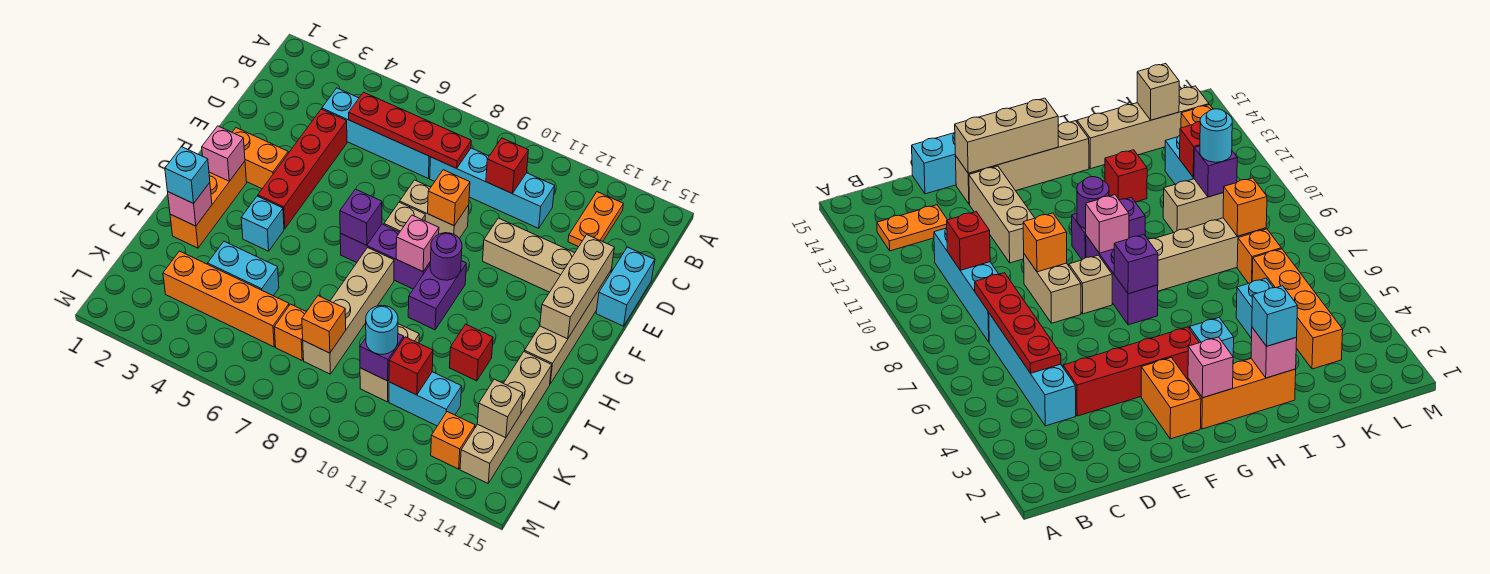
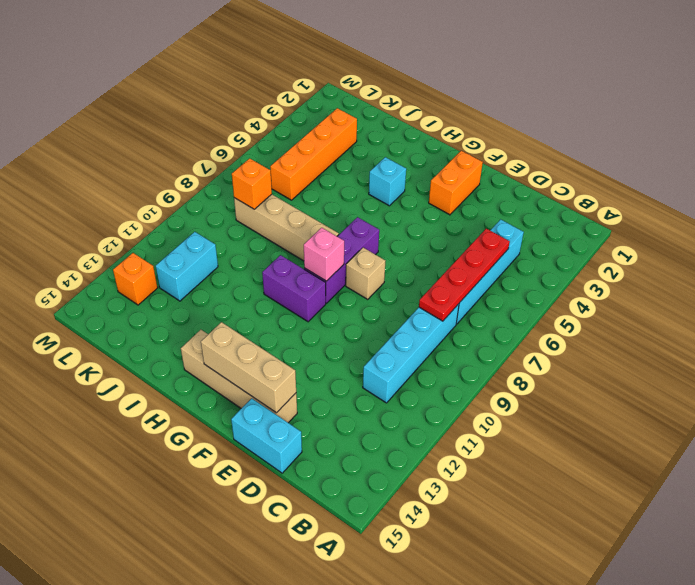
none -> orange plate B13:C13 level 1
none -> red brick D4:G4 level 1
none -> tan brick E8:E9 level 1
none -> tan brick E11:E13 level 1

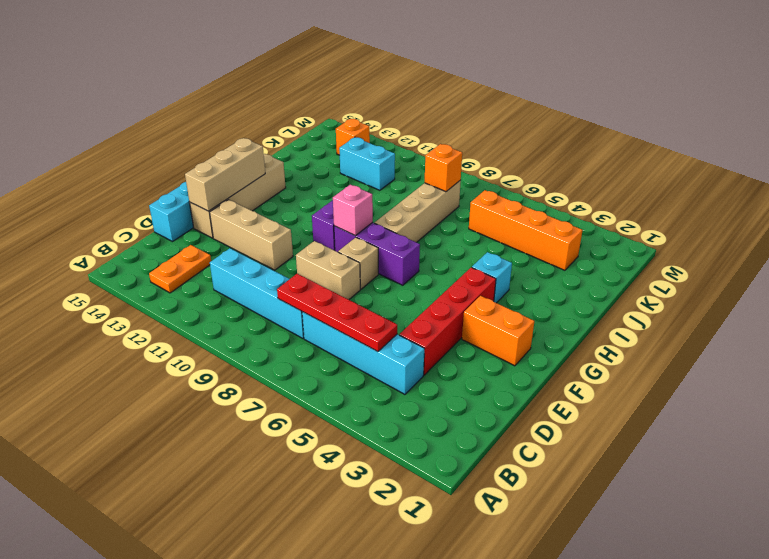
none -> orange brick G2:I2 level 1
none -> red brick I12 level 1
none -> tan brick I14:L14 level 1
none -> cyan brick J4:J5 level 1

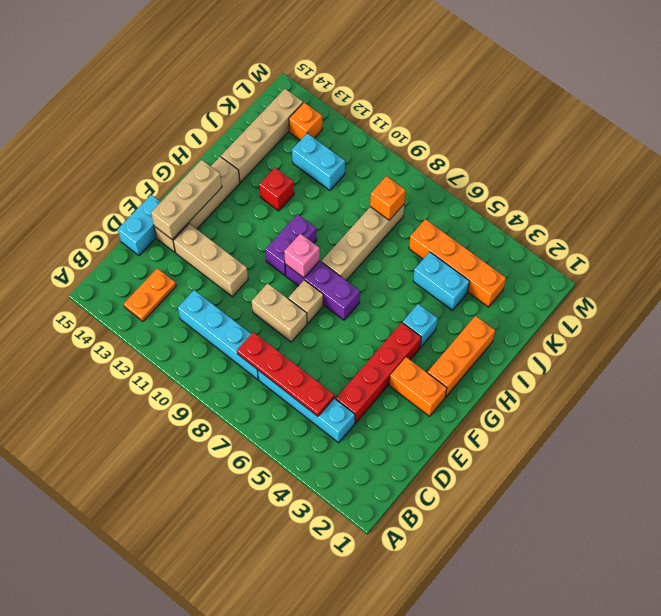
none -> tan brick J10:K10 level 1
none -> orange brick K7 level 1
none -> red brick C10 level 2
none -> orange brick E9 level 2

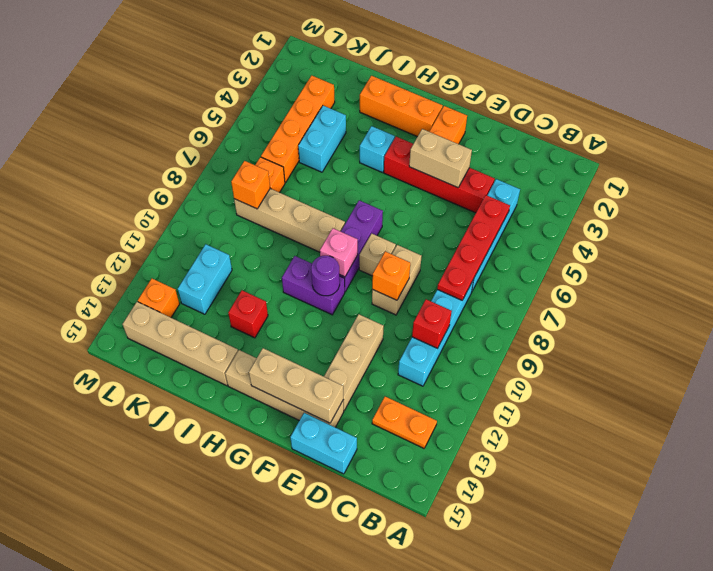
tan brick E4:F4 level 2 -> tan brick J10:K10 level 1
none -> pink brick G2 level 2
none -> purple brick G7 level 2
none -> pink brick I2 level 2
none -> purple brick K10 level 2

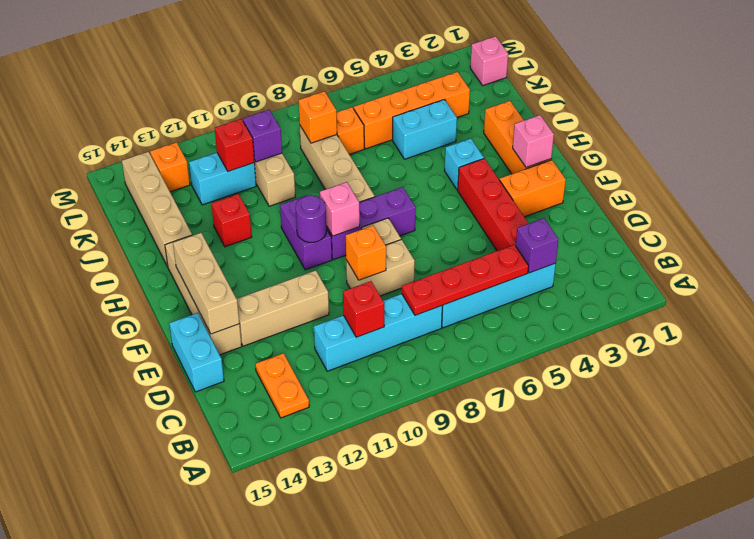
purple brick C4 level 2 -> purple brick G7 level 2
pink brick L1 level 1 -> pink brick I2 level 2
none -> tan brick K14 level 2
none -> cyan brick I2 level 3
none -> cyan round brick K10 level 3

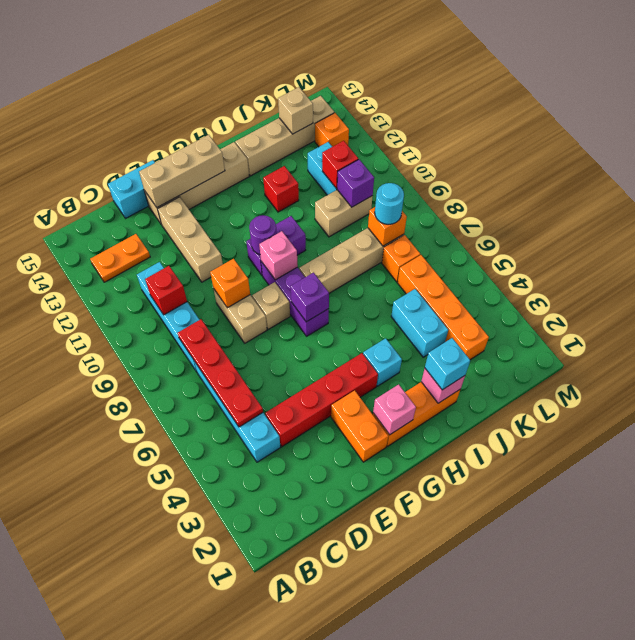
cyan round brick K8 level 3 -> cyan round brick K10 level 3

